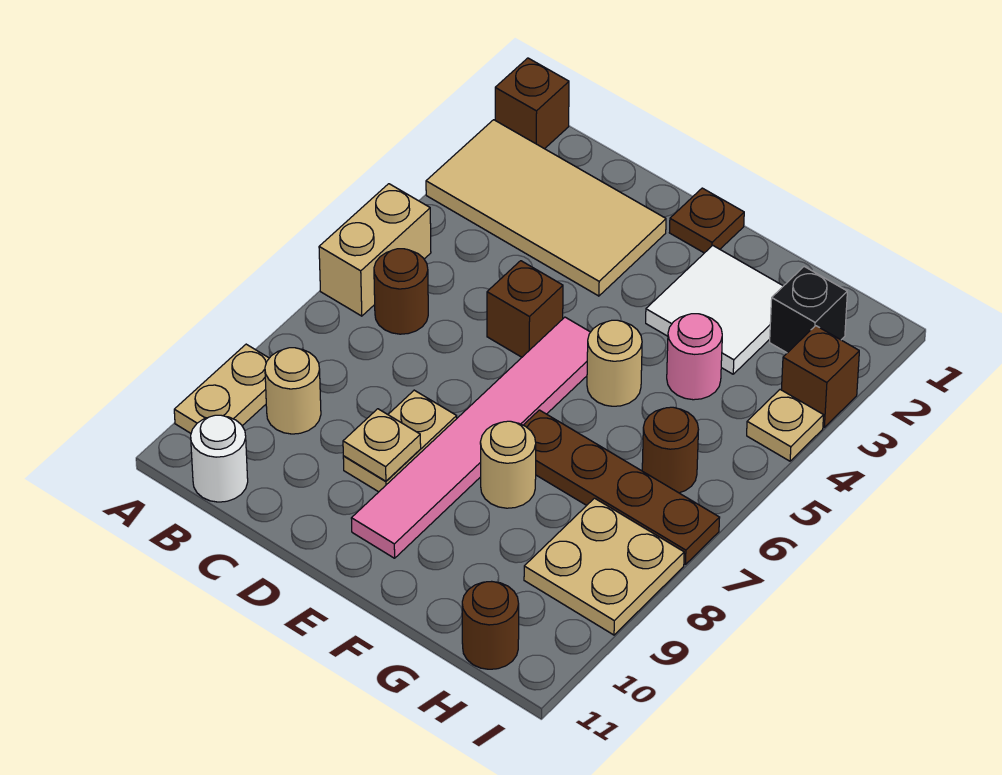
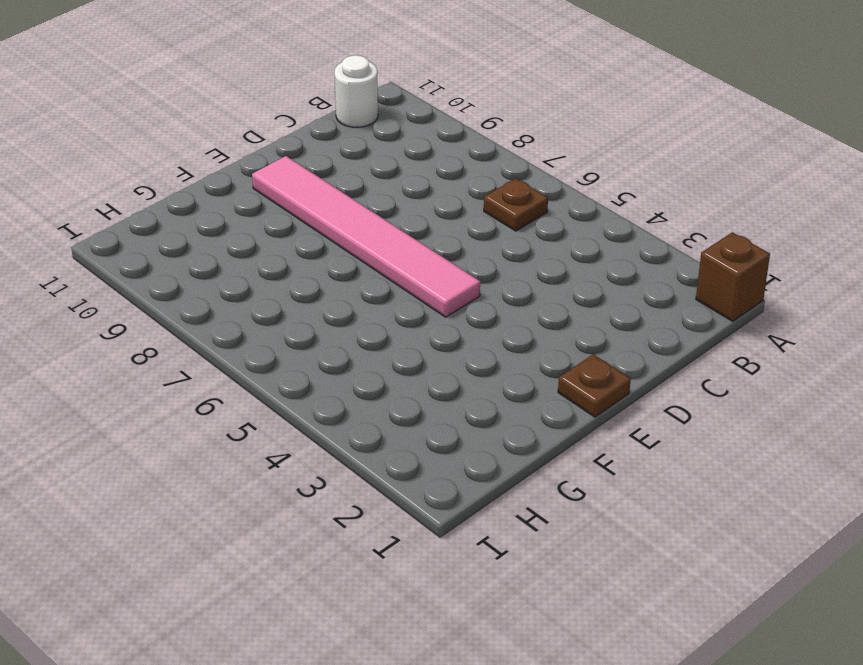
brown plate B6 level 1 -> brown round brick B6 level 1
none -> tan tile A2:D3 level 1
none -> tan brick A5:A6 level 1
none -> tan plate A9:A10 level 1

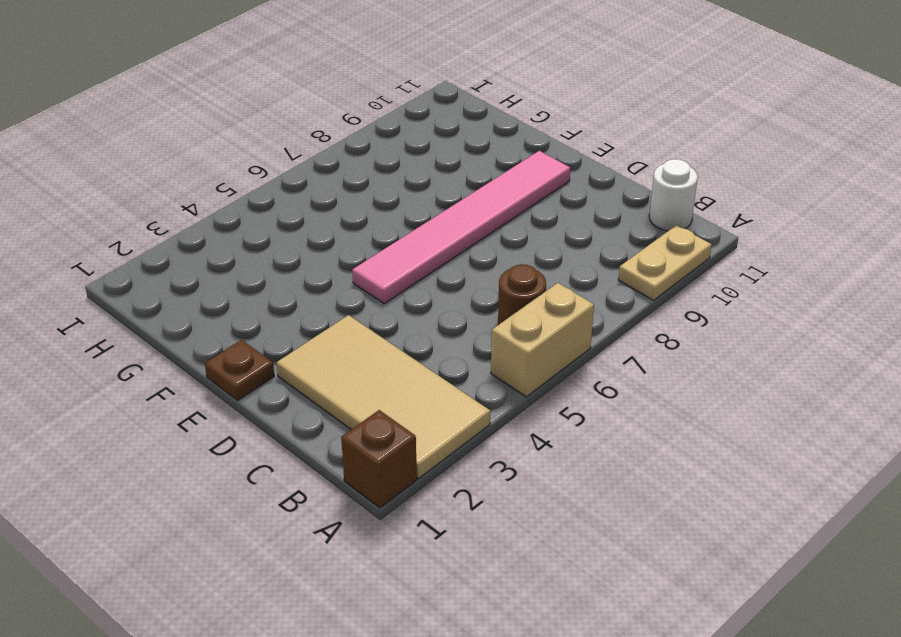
none -> tan round brick B9 level 1
none -> brown brick D5 level 1
none -> tan plate D8:D9 level 1

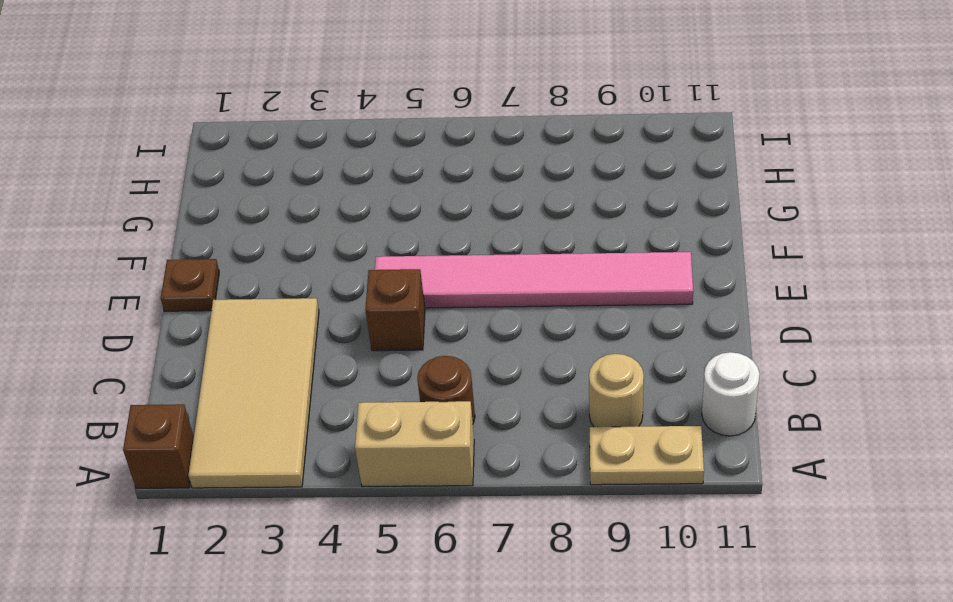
none -> tan plate D8:D9 level 1
none -> white tile F2:G3 level 1
none -> tan round brick F5 level 1

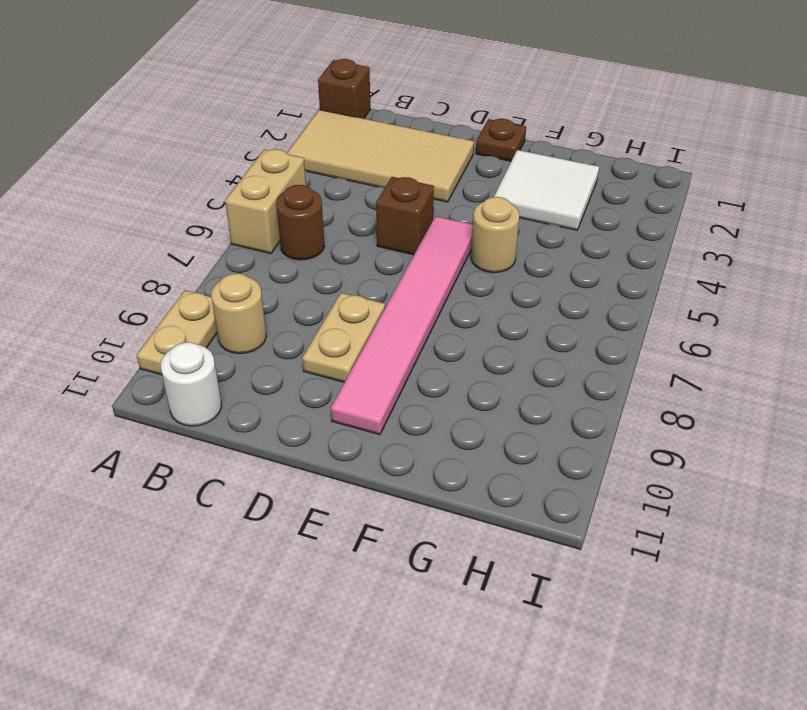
none -> brown plate F7:I7 level 1
none -> tan round brick F8 level 1
none -> pink round brick G4 level 1

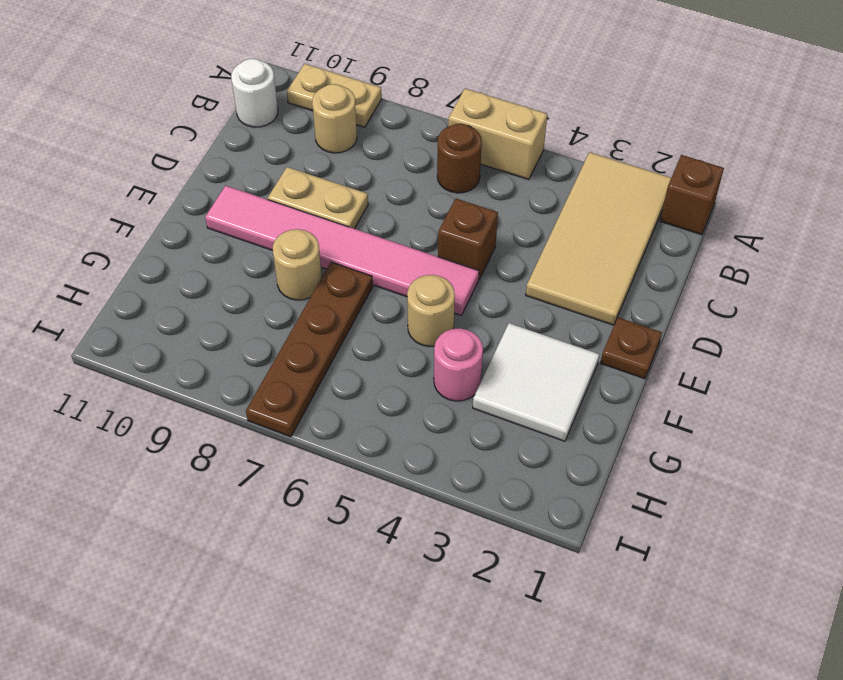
none -> black brick H2 level 1
none -> brown round brick H6 level 1
none -> tan plate H8:I9 level 1

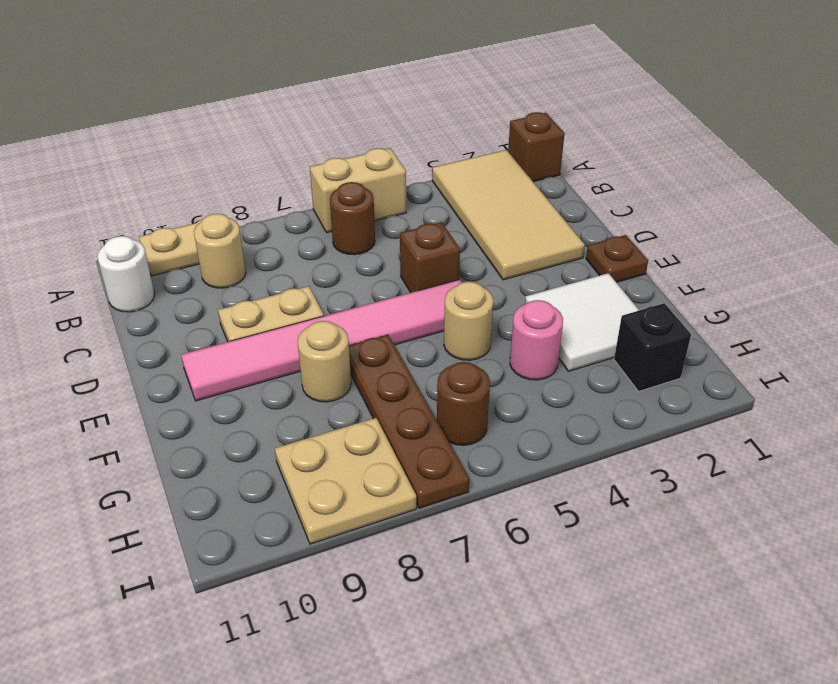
none -> brown round brick H11 level 1
none -> brown brick I3 level 1
none -> tan plate I4 level 1

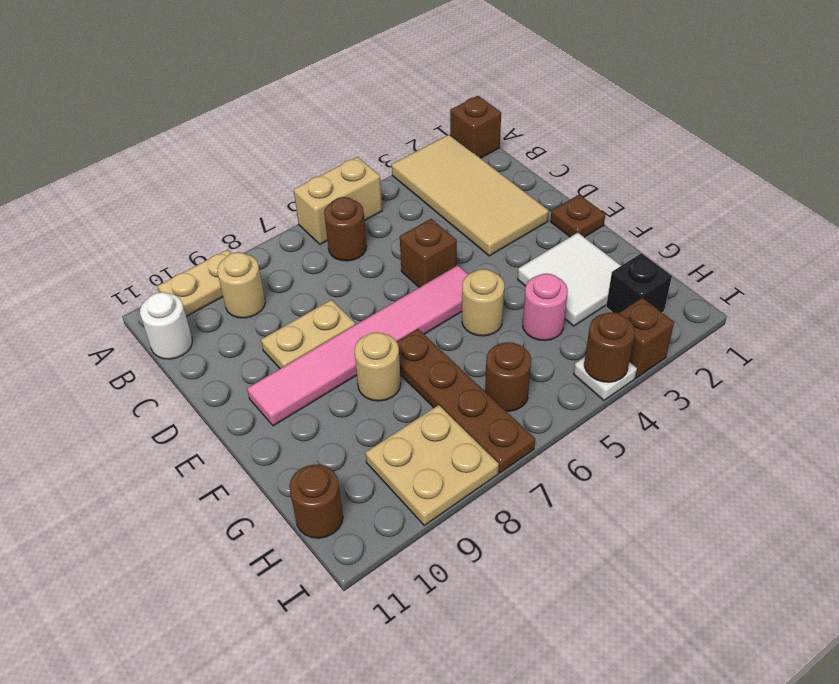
white plate I4 level 1 -> tan plate I4 level 1
brown round brick I4 level 2 -> none
none -> tan plate D9 level 2

